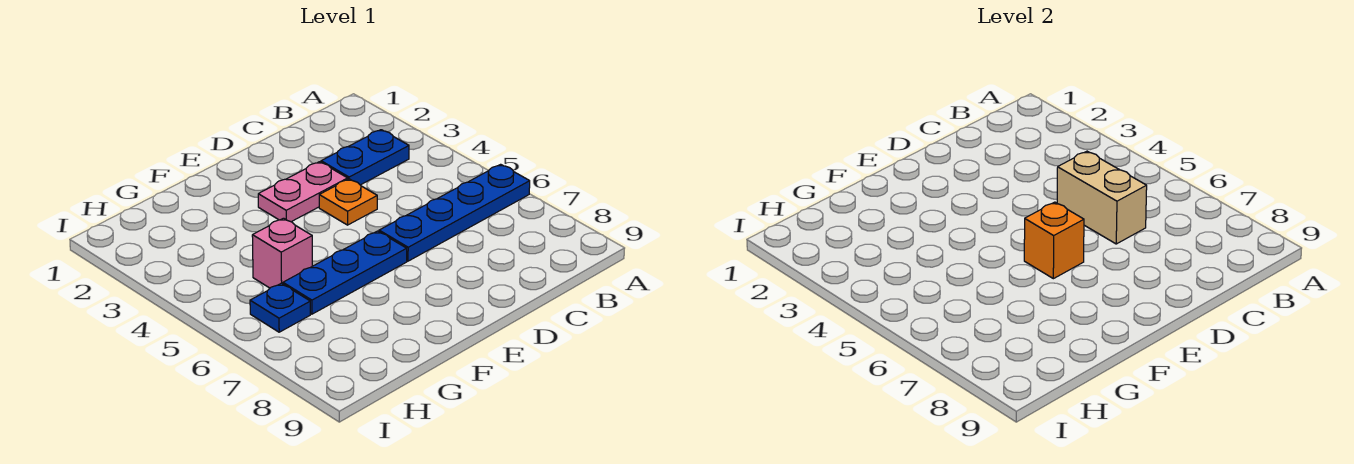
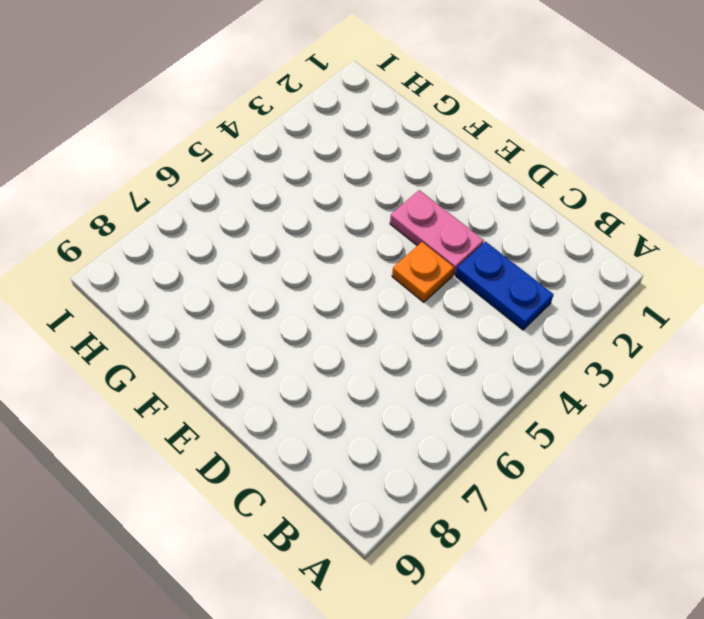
none -> blue plate A6:D6 level 1
none -> blue plate E6:G6 level 1

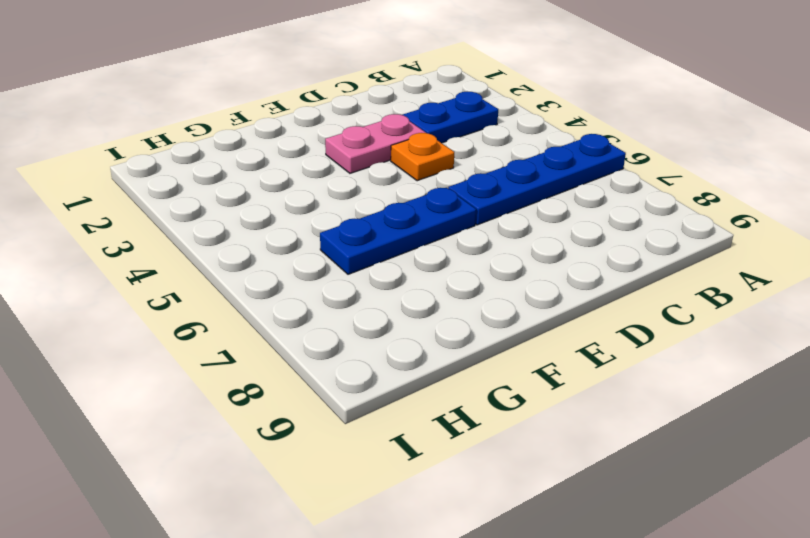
none -> pink brick G5 level 1
none -> blue plate H6 level 1

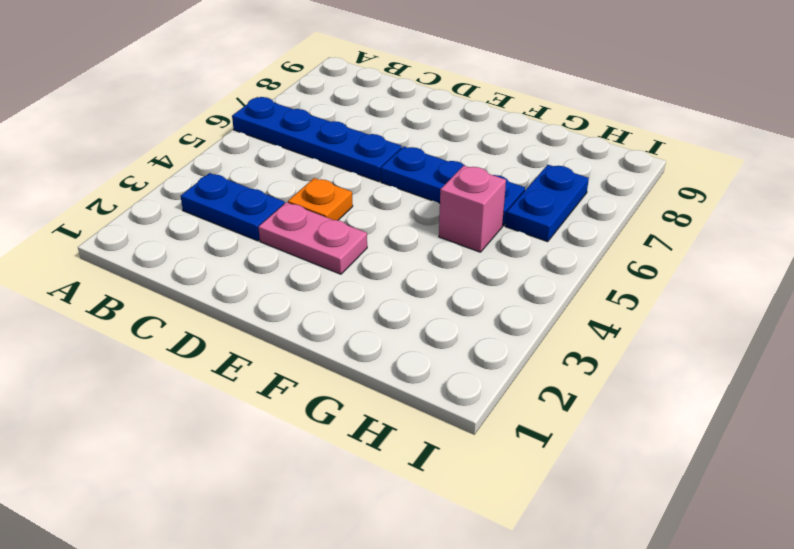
blue plate H6:H7 level 1 -> blue plate H6 level 1
none -> tan brick C5:C6 level 2
none -> orange brick E6 level 2

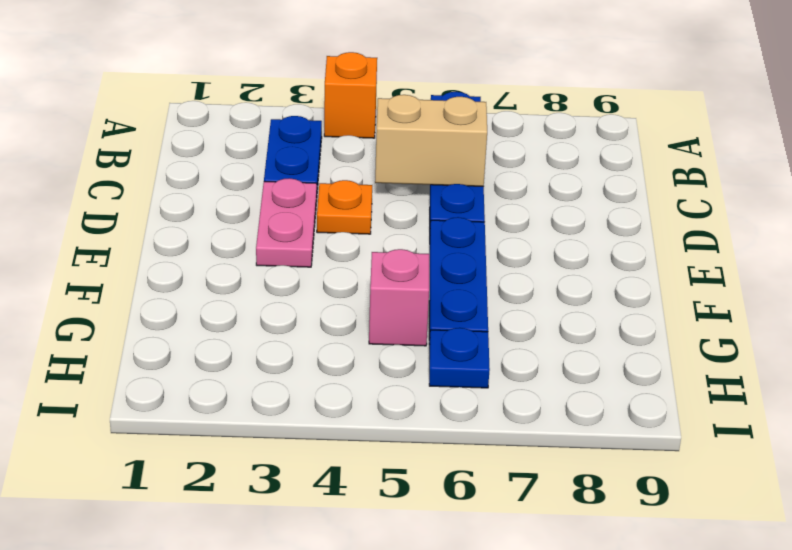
orange brick A4 level 1 -> orange brick E6 level 2

